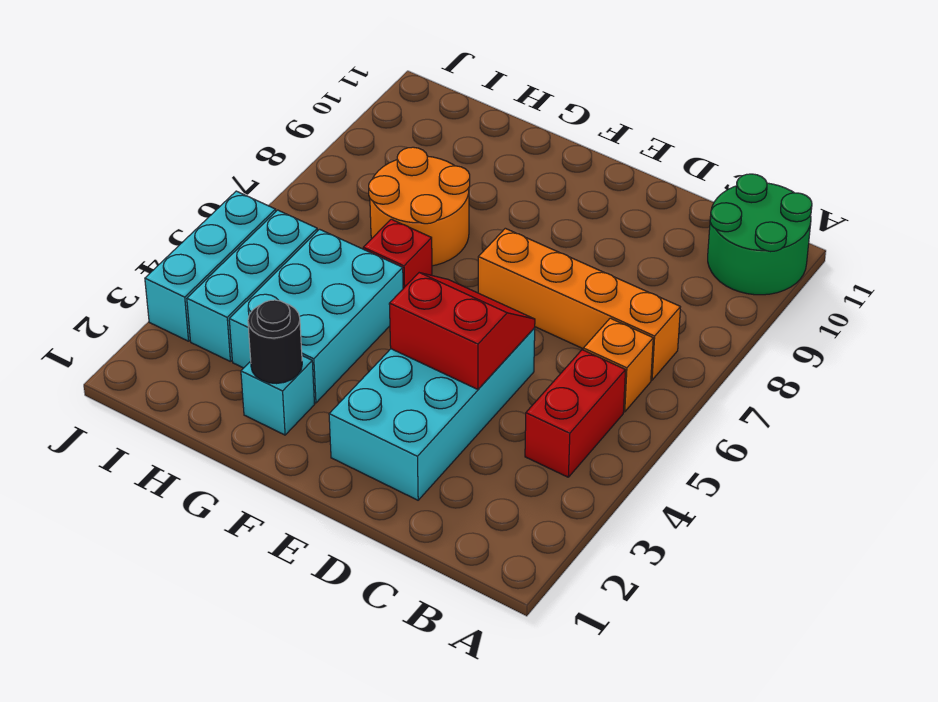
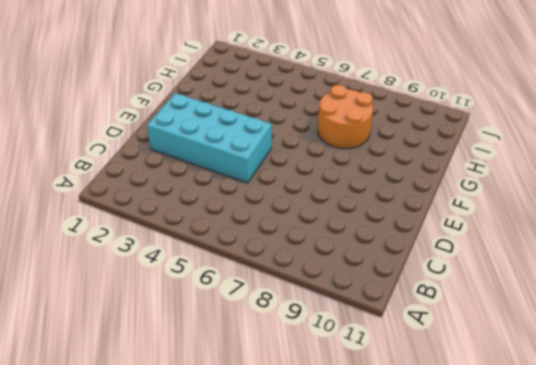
none -> green round brick A10:B11 level 1
none -> red brick B4:B5 level 1
none -> orange brick B6 level 1

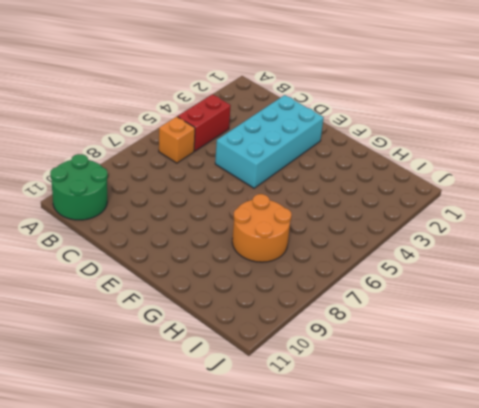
none -> orange brick B7:E7 level 1
none -> cyan brick G2 level 1
none -> cyan brick G3:H5 level 1

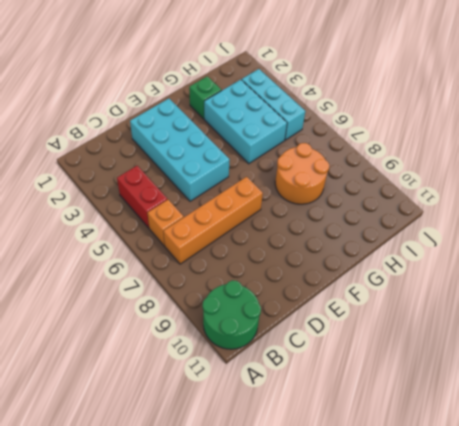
green brick G2 level 1 -> cyan brick G2 level 1
none -> red brick G6 level 1
none -> cyan brick J3:J5 level 1
none -> red slope D4:E5 level 2 top 4

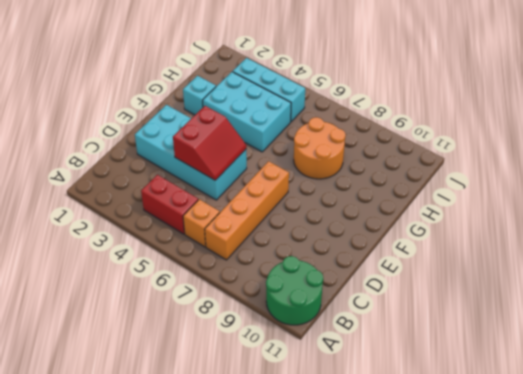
none -> red brick G6 level 1
none -> cyan brick J3:J5 level 1
none -> black round brick G2 level 2

